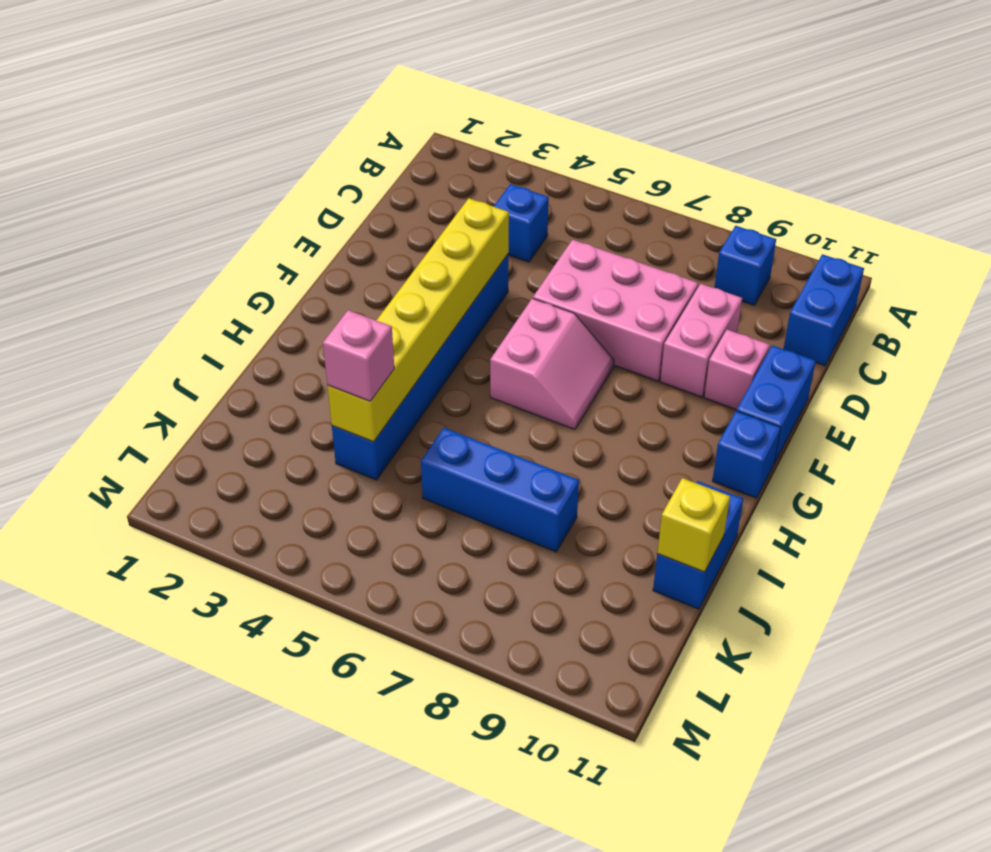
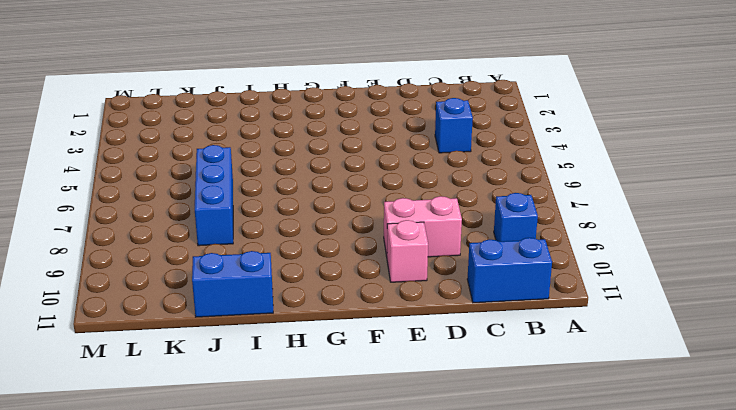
none -> pink brick D6:E8 level 1
none -> blue brick E4:J4 level 1
none -> blue brick E11:F11 level 1

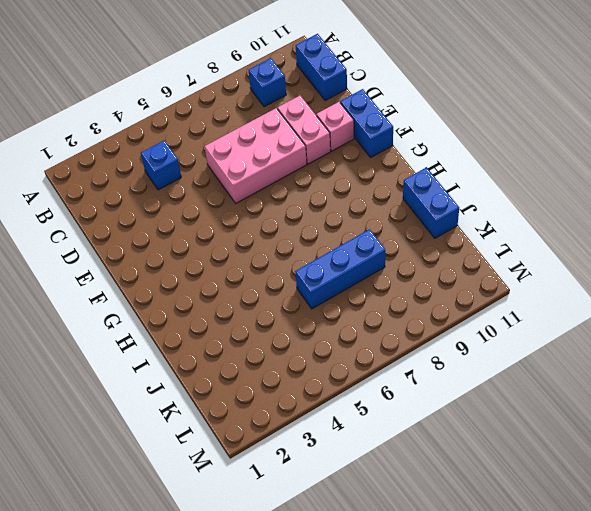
none -> blue brick E4:J4 level 1
none -> pink slope F6:G7 level 1 top 6
none -> blue brick G11 level 1

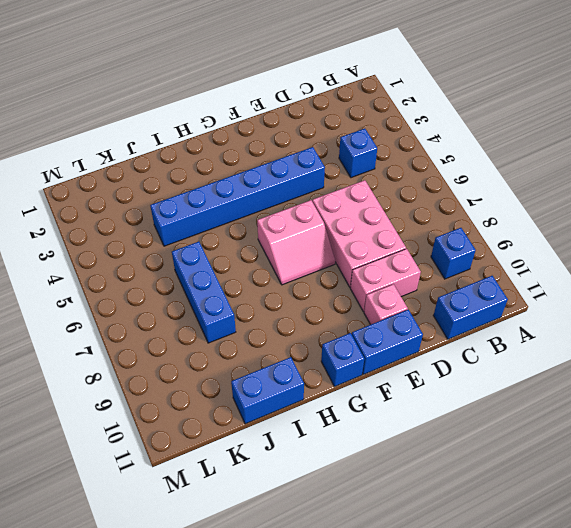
none -> yellow brick E4:J4 level 2
none -> yellow brick J11 level 2
none -> pink brick J4 level 3

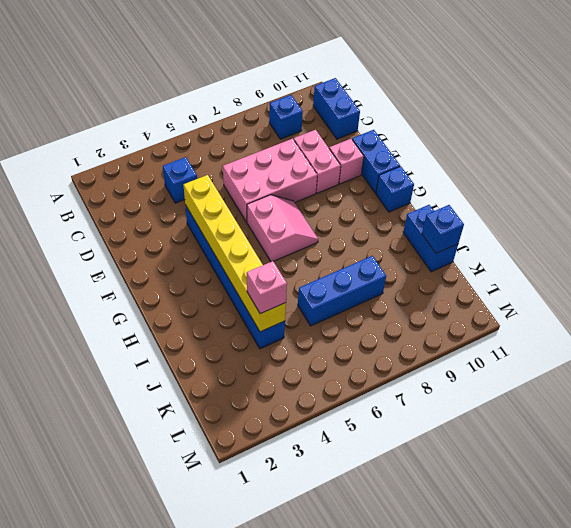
blue brick J11 level 2 -> yellow brick J11 level 2

